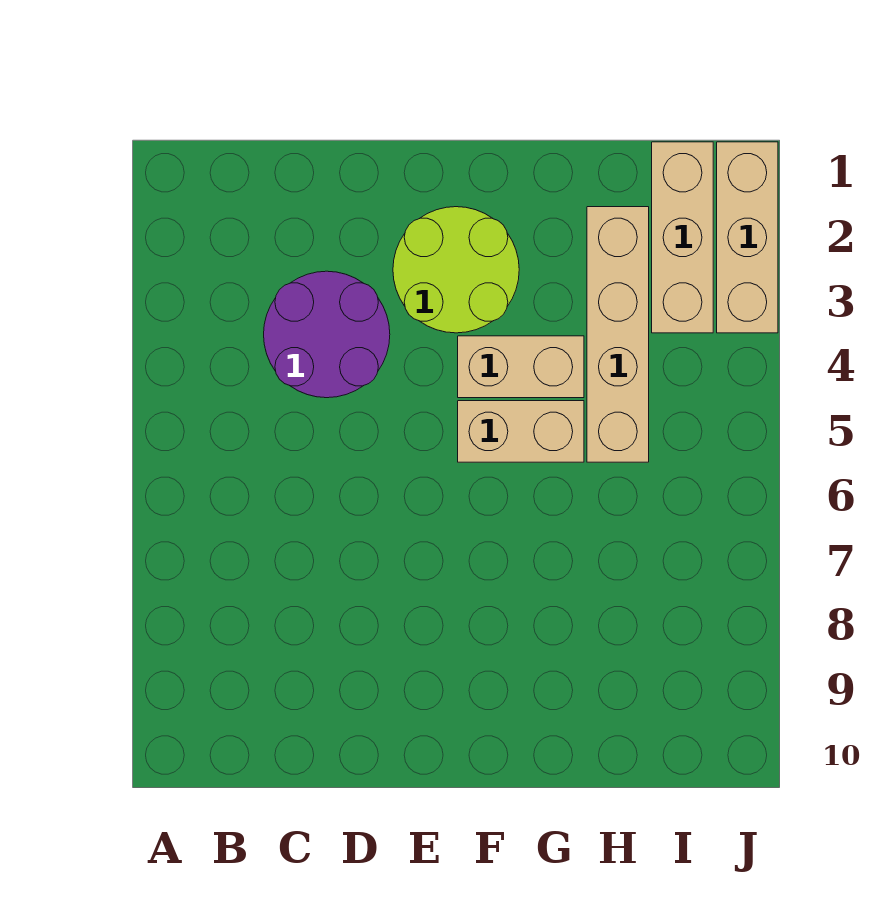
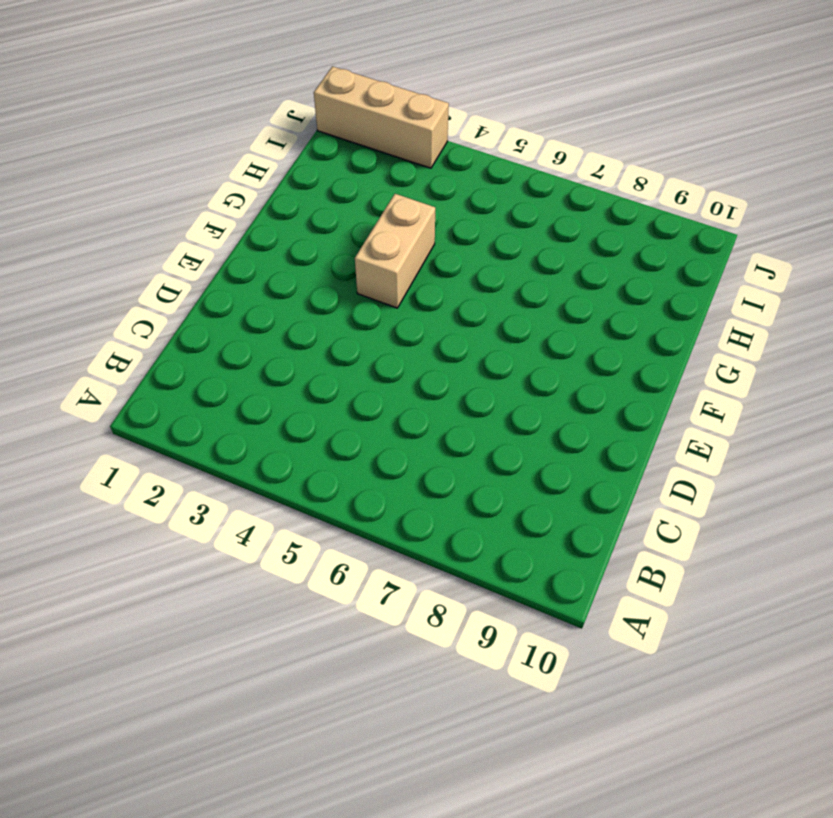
none -> purple round brick C3:D4 level 1
none -> lime round brick E2:F3 level 1

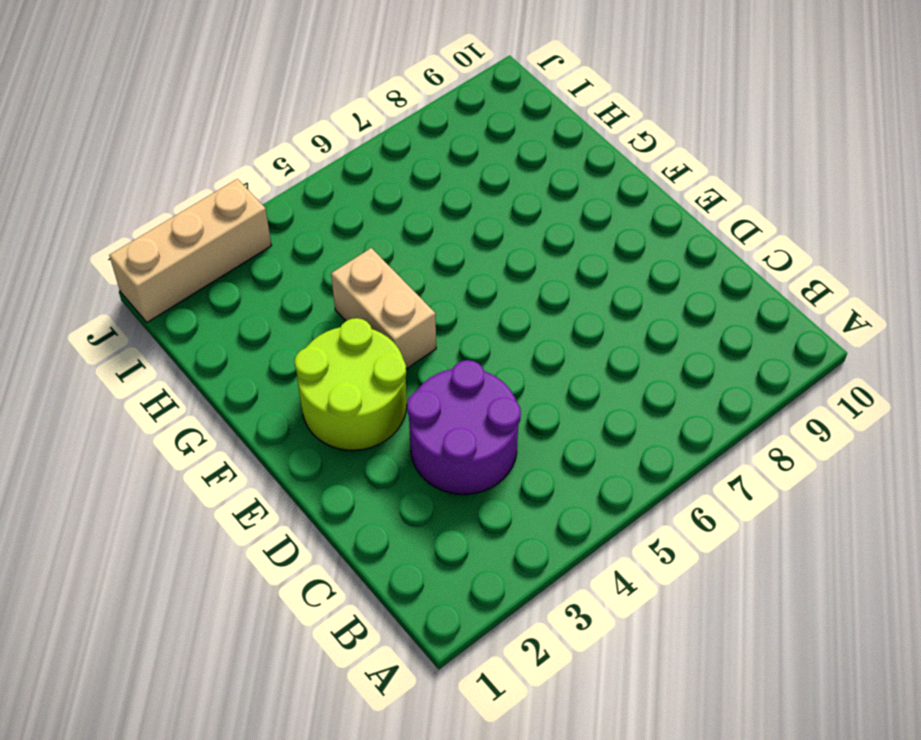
none -> tan brick F5:G5 level 1
none -> tan brick H2:H5 level 1

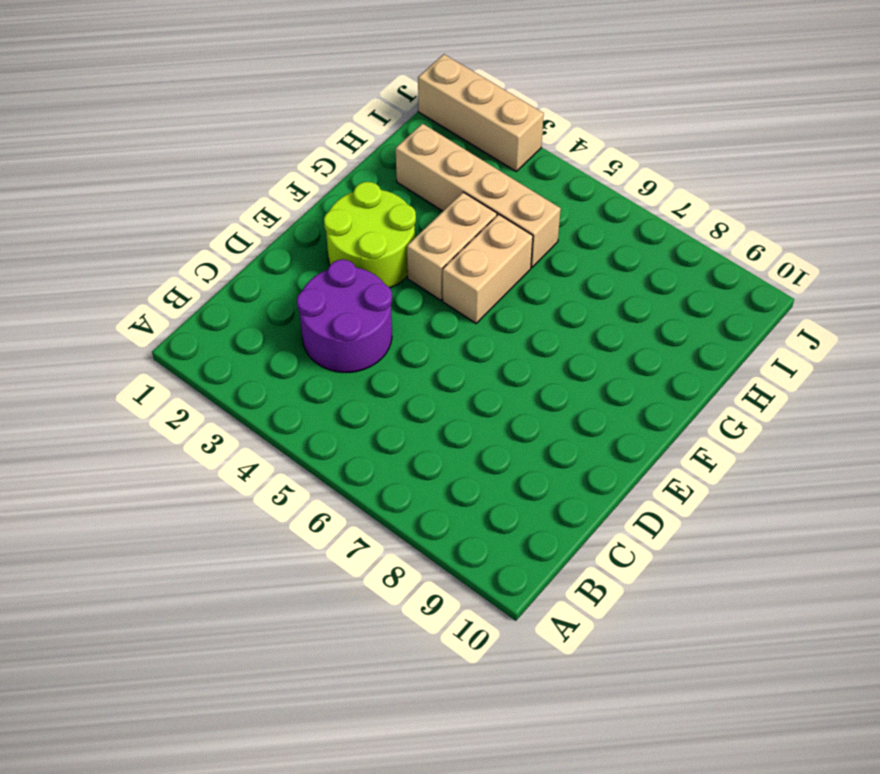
none -> tan brick I1:I3 level 1

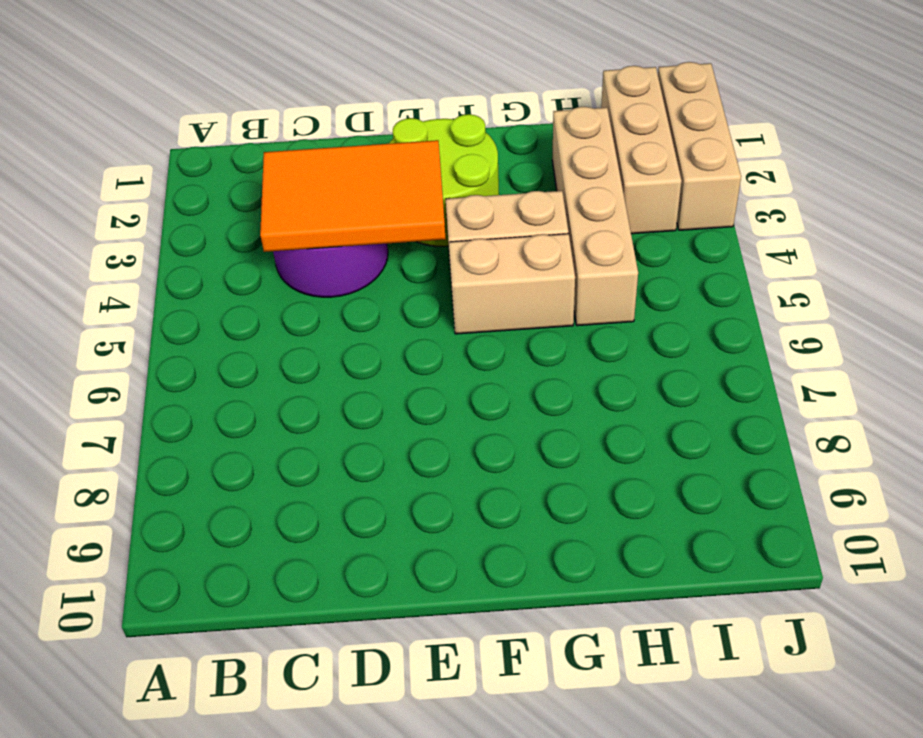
orange tile C3:E4 level 2 -> none

